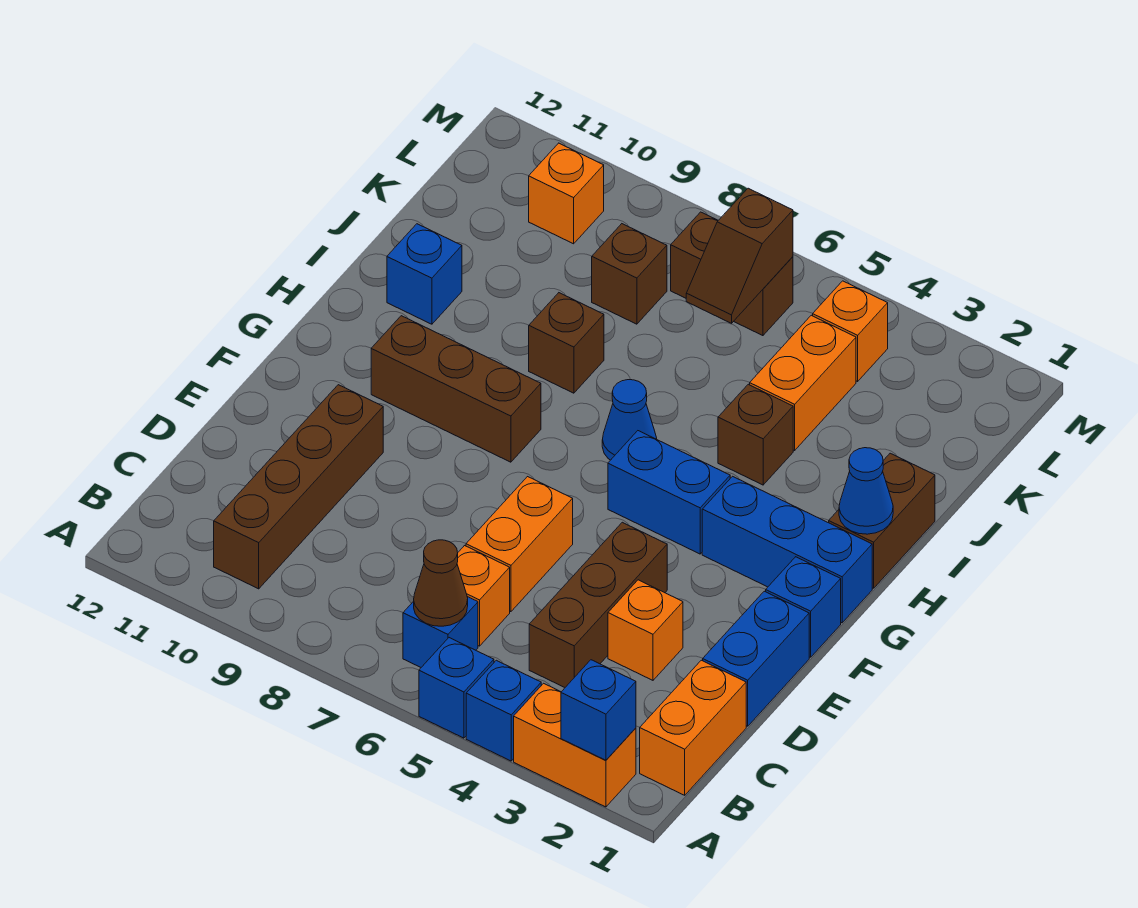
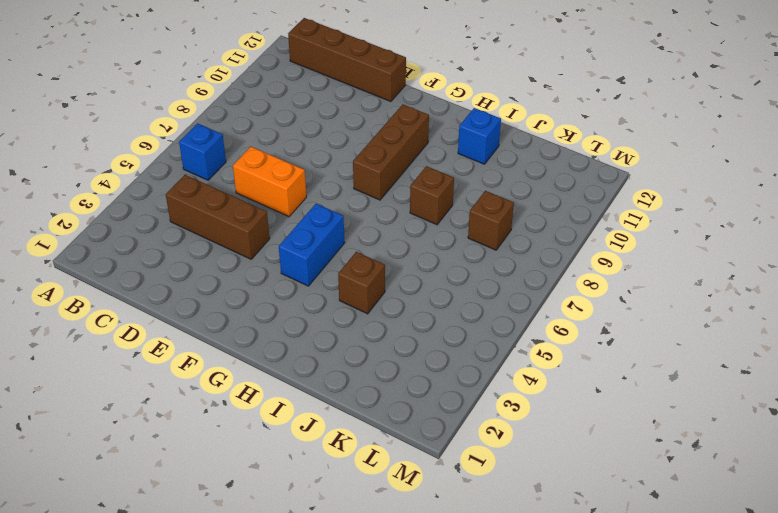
brown brick B12:E12 level 1 -> brown brick B10:E10 level 1
none -> orange brick A2:A3 level 1
none -> blue brick A4 level 1
none -> blue brick A5 level 1

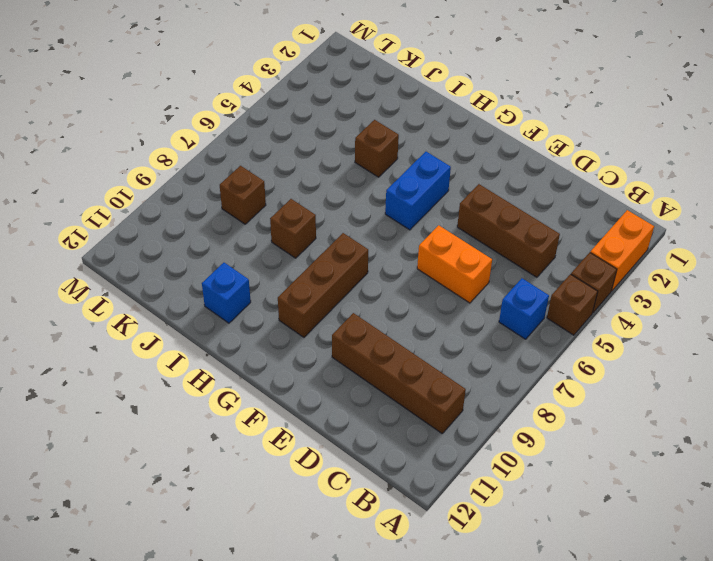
brown brick A4 level 1 -> blue brick A4 level 1
brown brick A5 level 1 -> blue brick A5 level 1
none -> orange brick B1:C1 level 1
none -> orange brick C6 level 1
none -> blue brick D1:E1 level 1

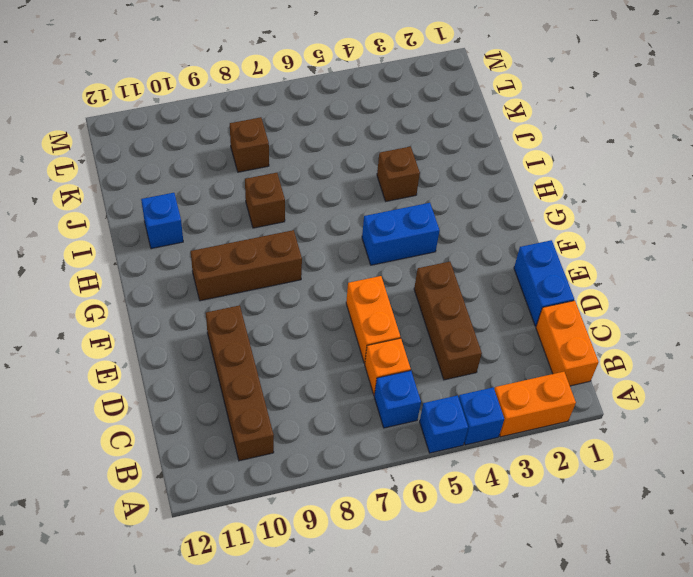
none -> orange brick D3 level 1
none -> blue brick F1 level 1
none -> blue brick G1:G3 level 1

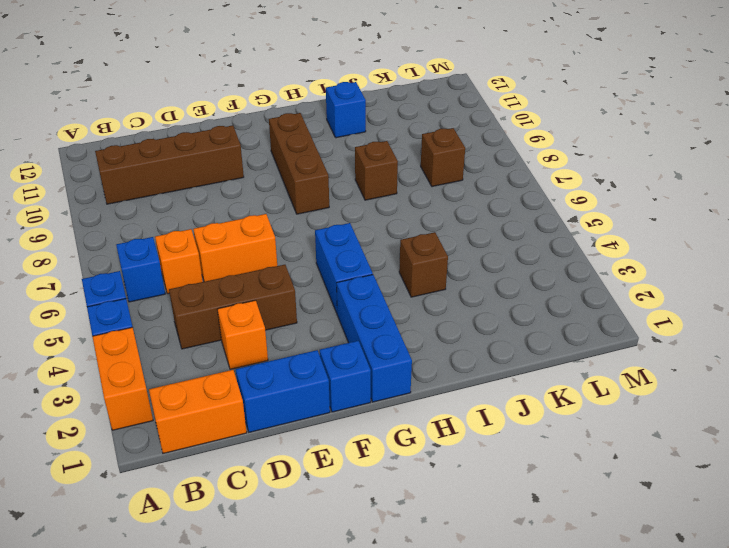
none -> brown brick H1:I1 level 1
none -> blue cone H6 level 1
none -> orange brick J4:K4 level 1

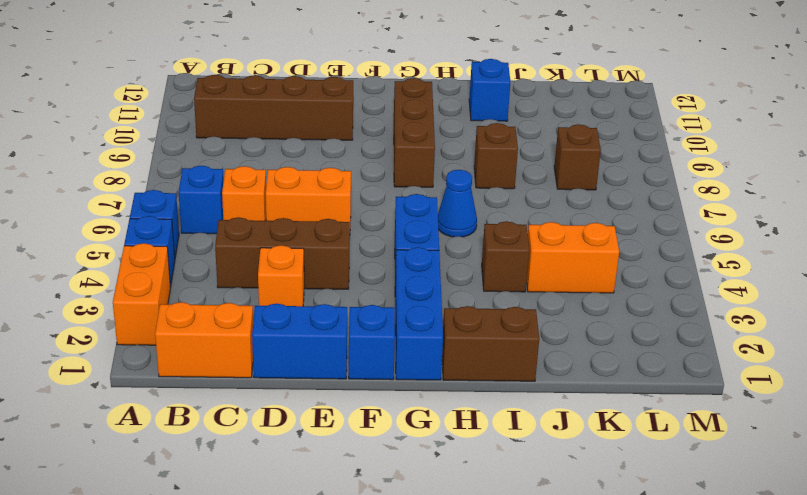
none -> orange brick L4 level 1
none -> brown brick L6:L7 level 1
none -> orange brick L10 level 1

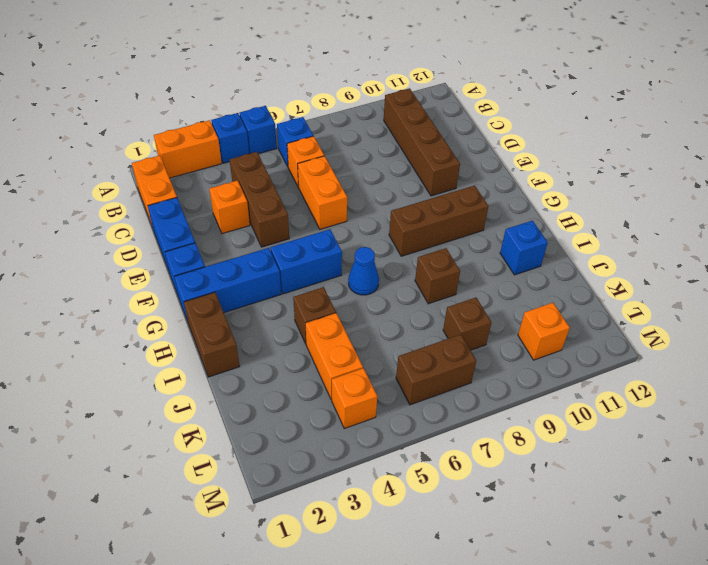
none -> blue brick A2 level 2
none -> brown cone B6 level 2
none -> blue cone H1 level 2

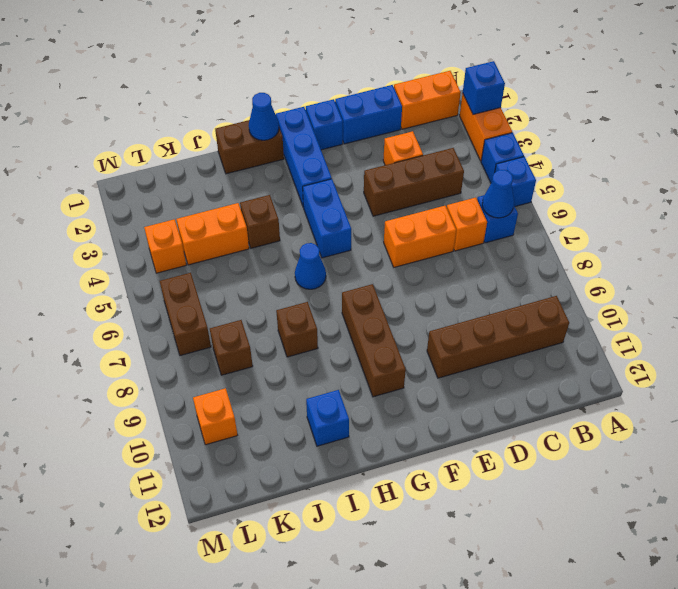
blue cone B6 level 2 -> brown cone B6 level 2
none -> brown slope K6:L6 level 2 top L

